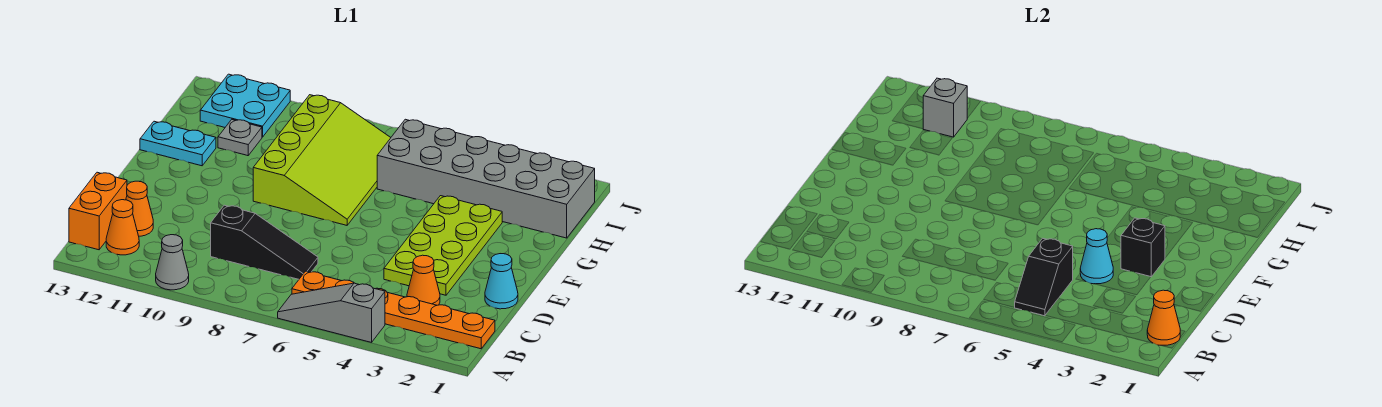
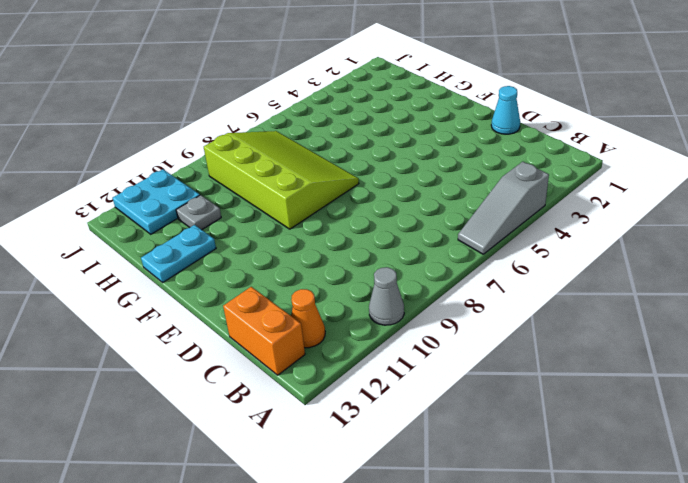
none -> orange plate B1:B6 level 1
none -> orange cone C3 level 1
none -> black slope C7:C9 level 1 top 9

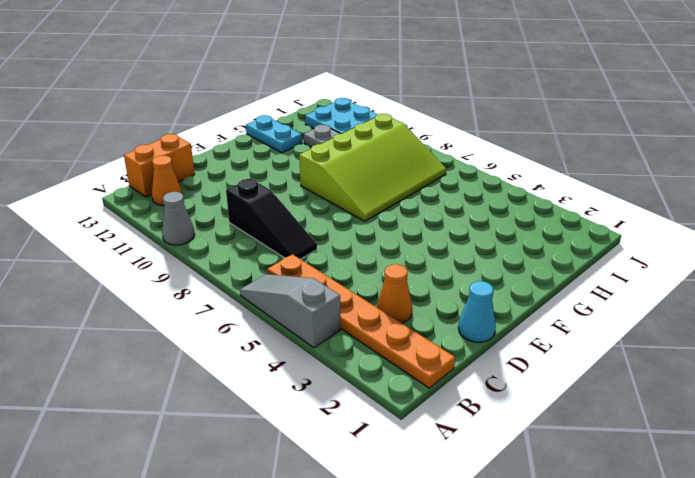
none -> orange cone C12 level 1
none -> lime plate D3:G4 level 1
none -> grey brick H1:I6 level 1

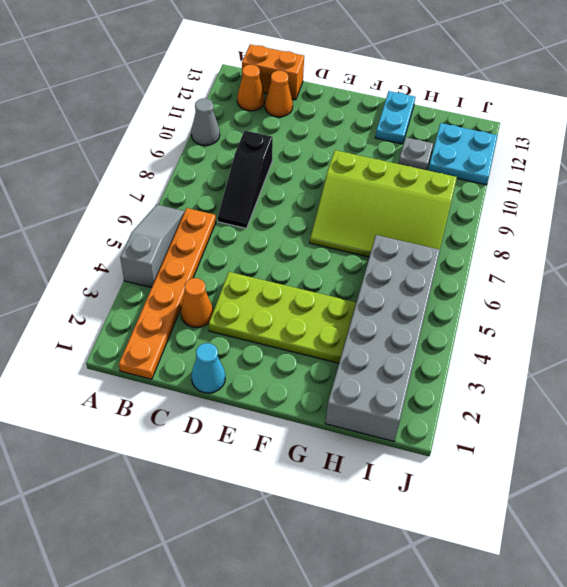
none -> orange cone B1 level 2
none -> black slope B5:C5 level 2 top C
none -> cyan cone D4 level 2

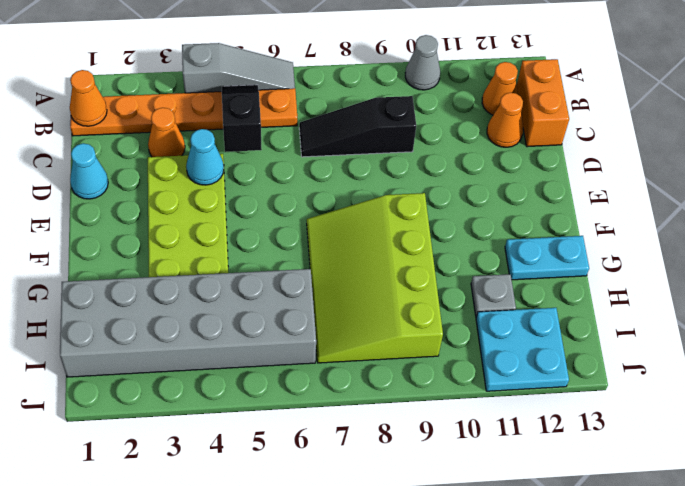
none -> black brick E3 level 2
none -> grey brick I11 level 2

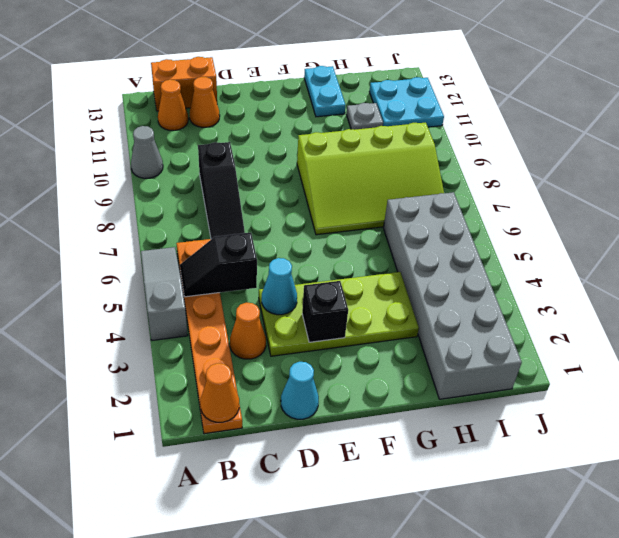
none -> grey brick I11 level 2

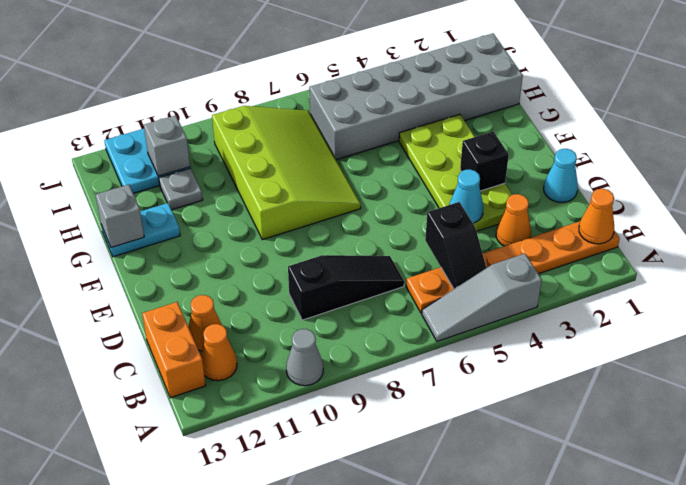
grey brick G13 level 2 -> none

